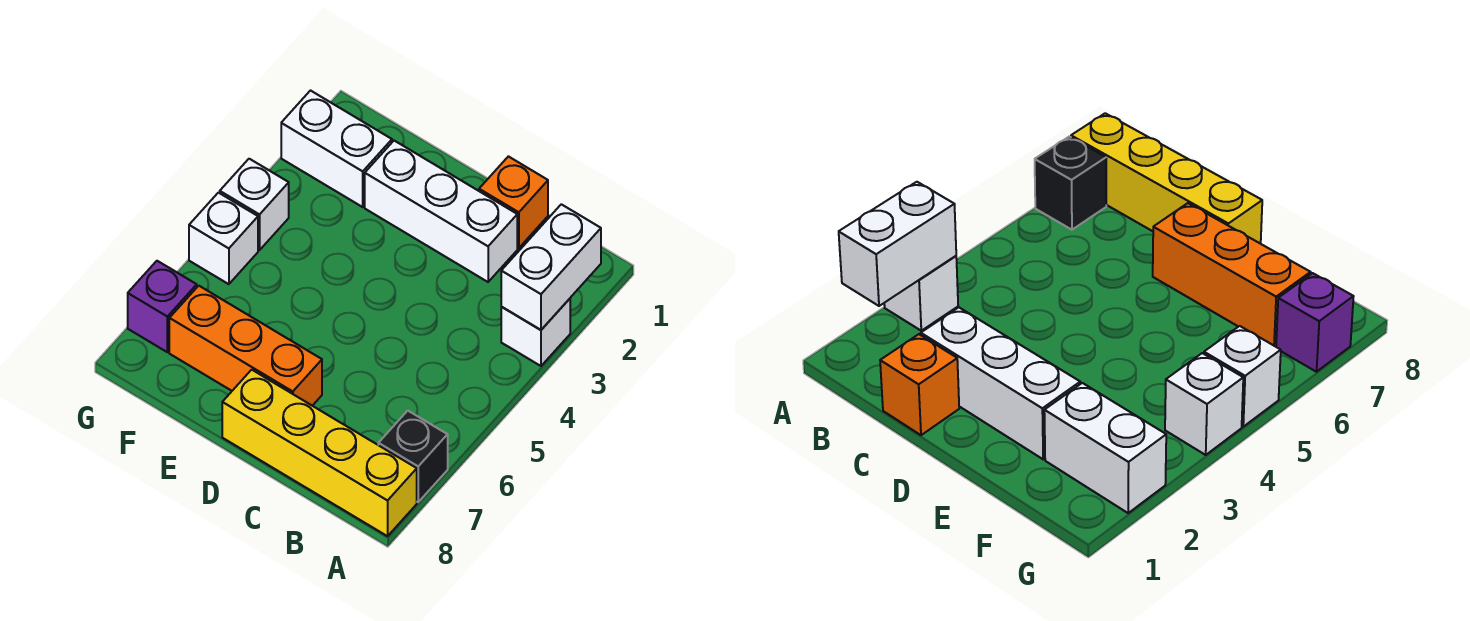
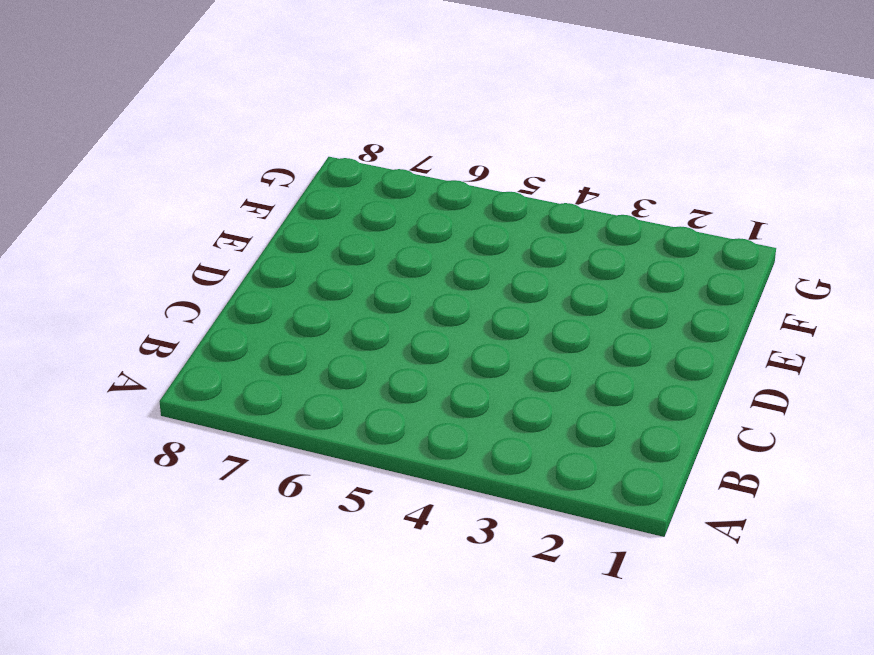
none -> white brick A3 level 1
none -> black brick A7 level 1

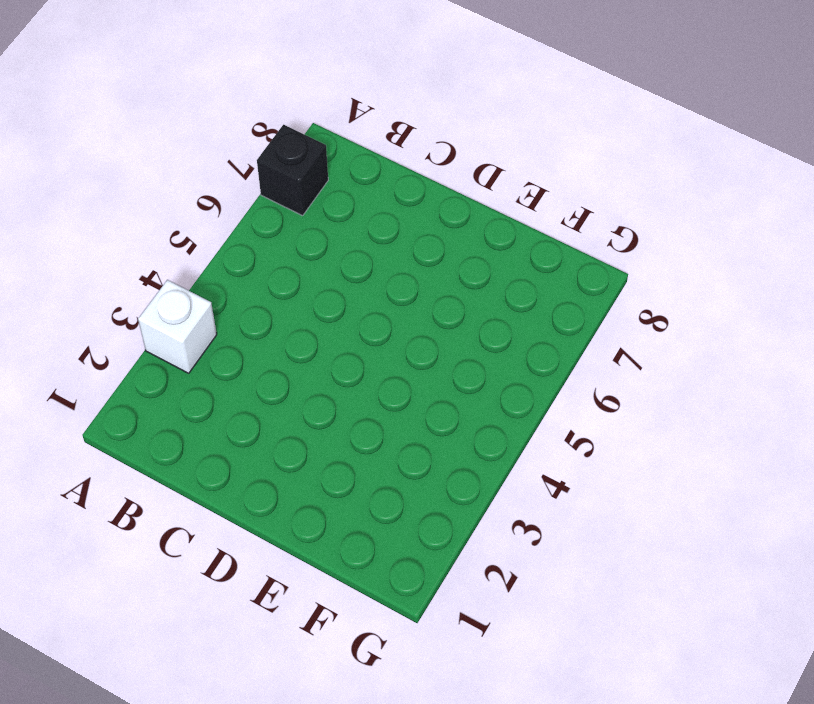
none -> yellow brick A8:D8 level 1
none -> orange brick C1 level 1

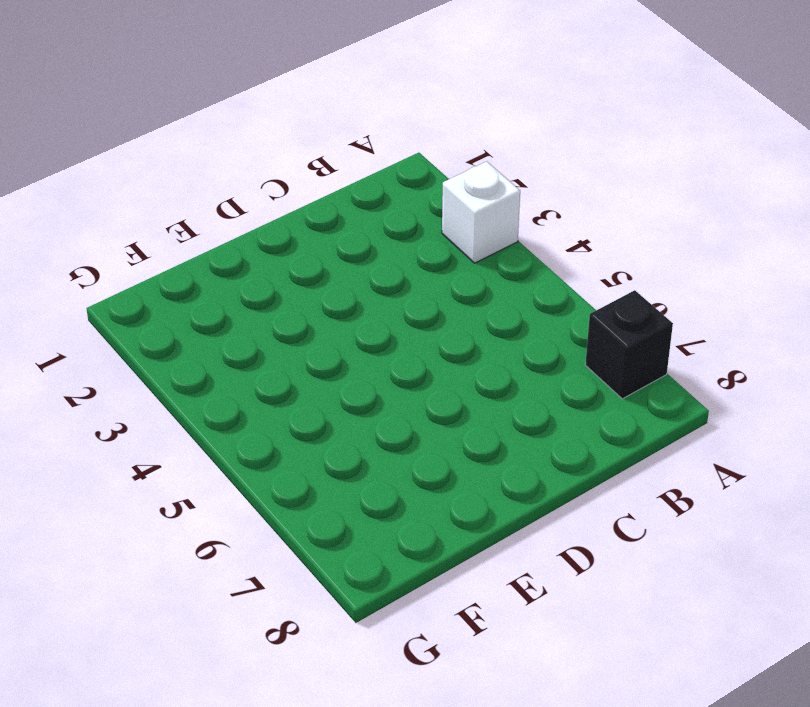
none -> yellow brick A8:D8 level 1
none -> orange brick C1 level 1

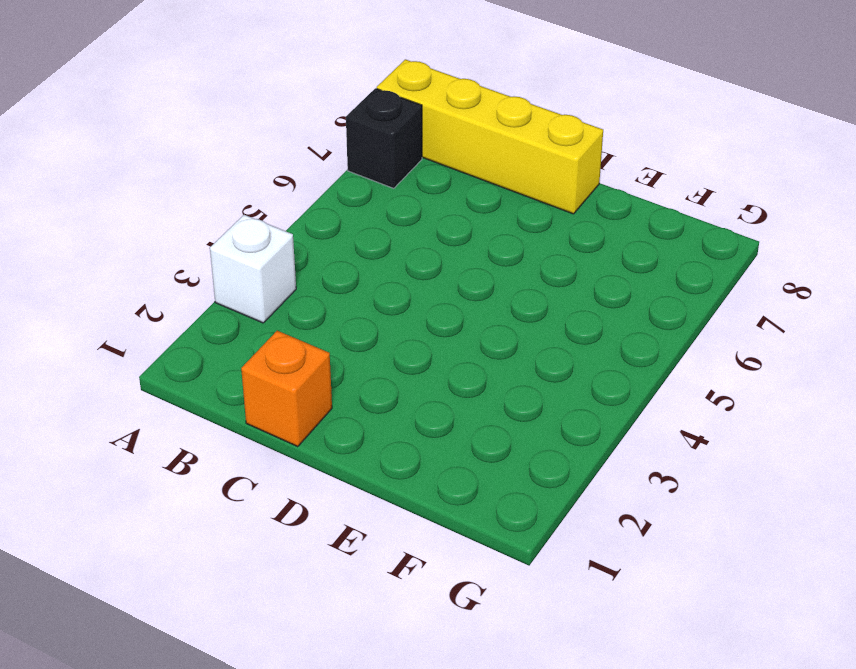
none -> white brick C2:E2 level 1
none -> orange brick D7:F7 level 1

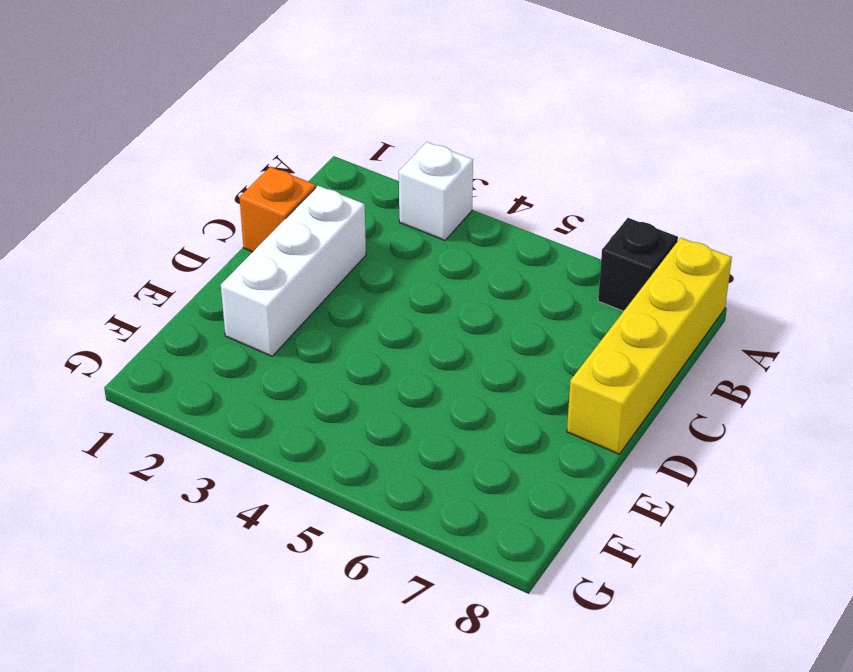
none -> orange brick D7:F7 level 1
none -> white brick F2:G2 level 1

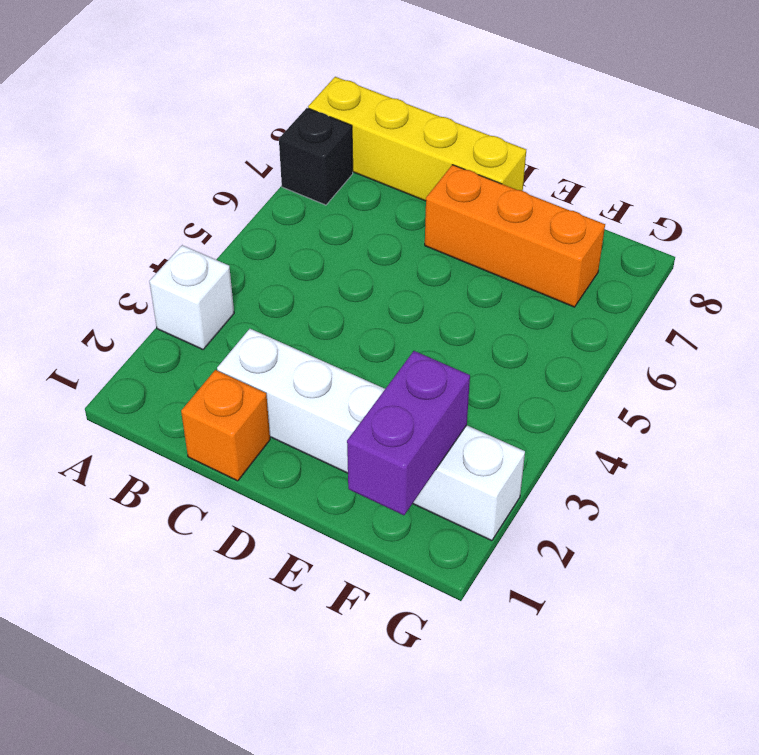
purple brick F1:F2 level 2 -> none
none -> white brick G4 level 1
none -> white brick G5 level 1

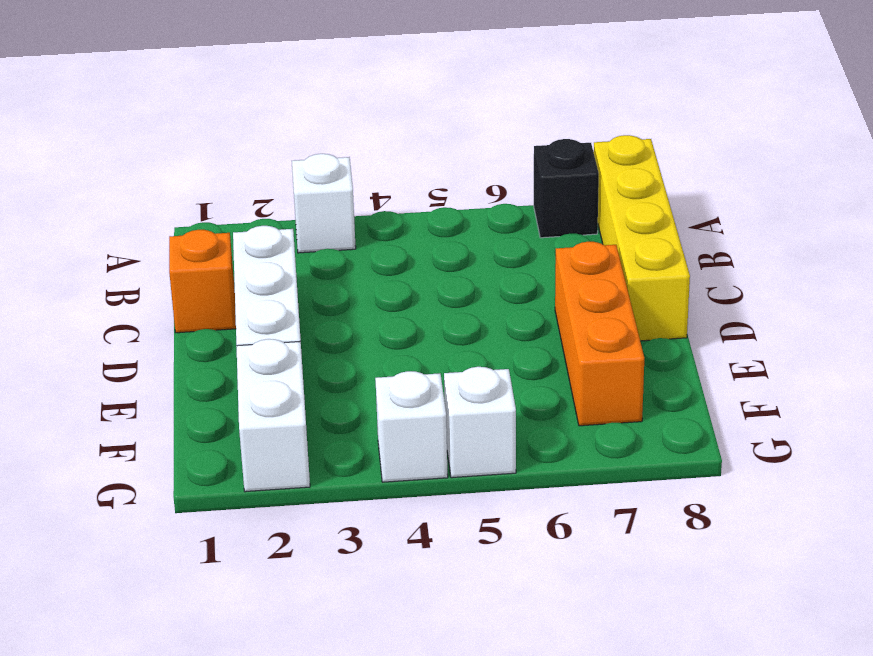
none -> purple brick G7 level 1
none -> white brick A2:A3 level 2

